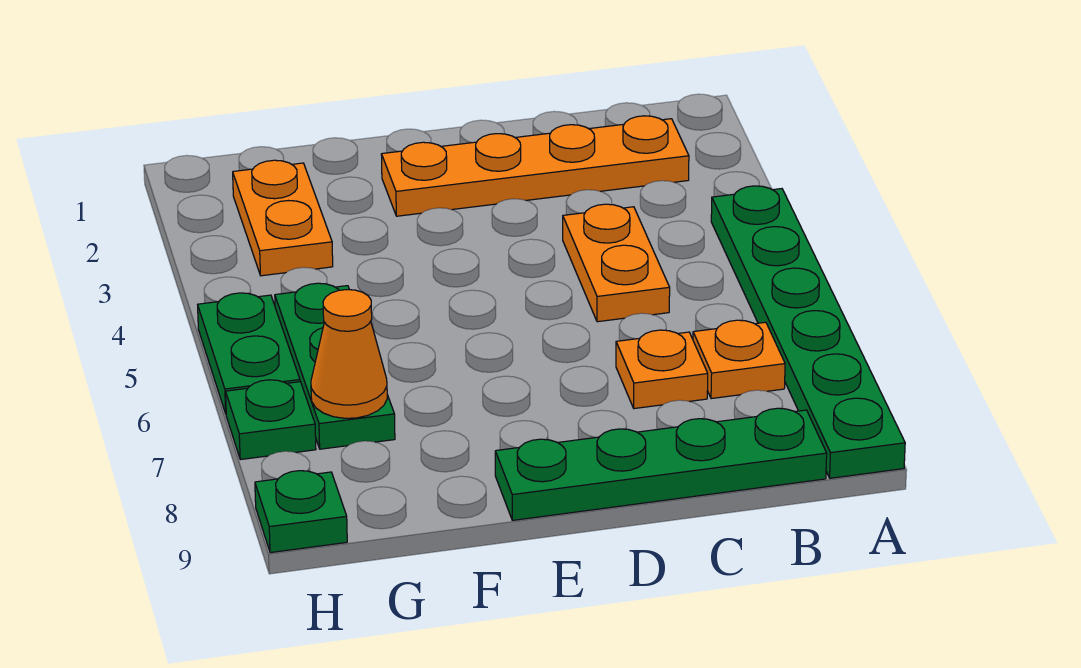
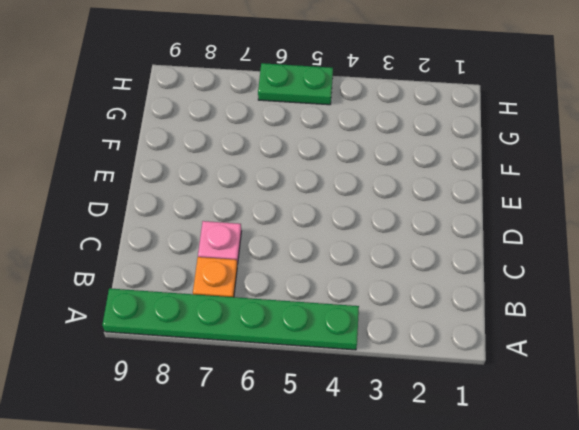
pink plate C7 level 1 -> orange plate C7 level 1
none -> orange plate B2:E2 level 1
none -> green plate B9:E9 level 1
none -> orange plate C4:C5 level 1

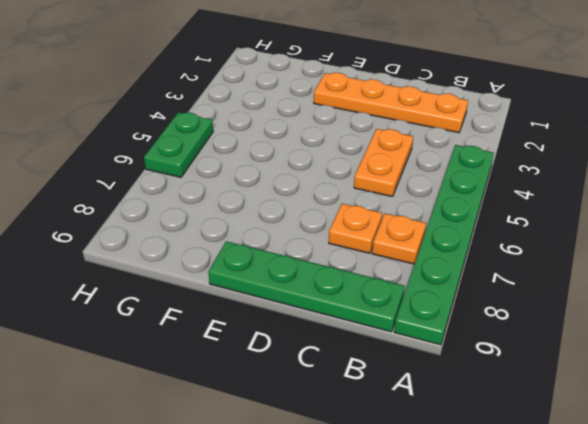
none -> orange plate G2:G3 level 1
none -> green plate G5:G7 level 1
none -> green plate H7 level 1

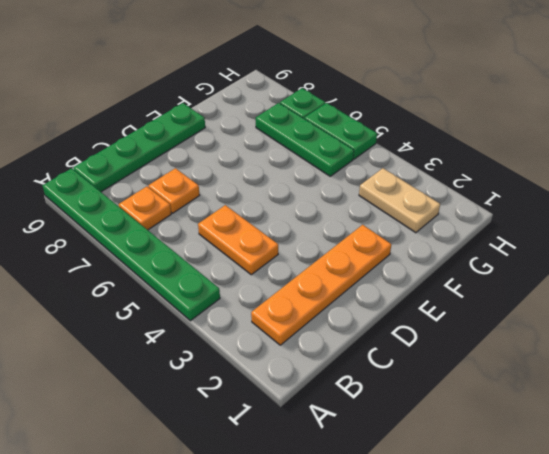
tan plate G2:G3 level 1 -> orange plate G2:G3 level 1
none -> green plate H9 level 1
none -> orange cone G7 level 2

